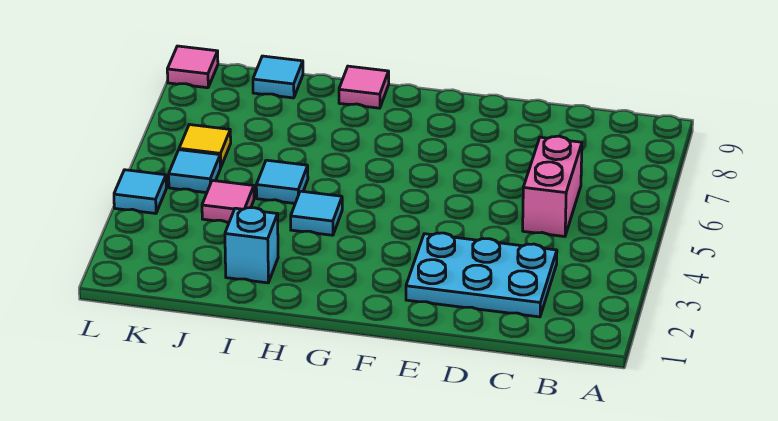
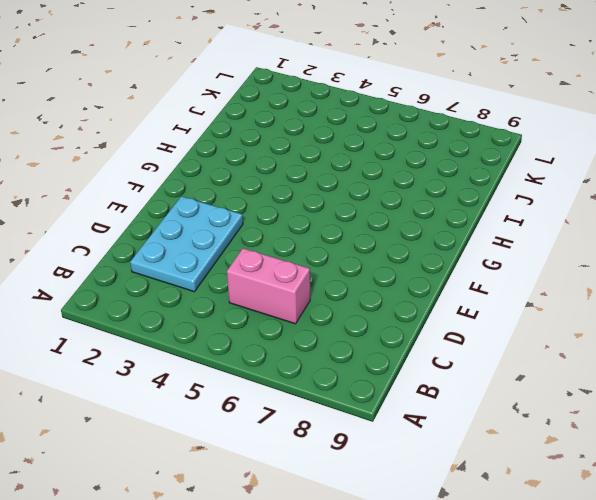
none -> cyan tile H4 level 1
none -> pink tile H9 level 1
none -> cyan brick I2 level 1

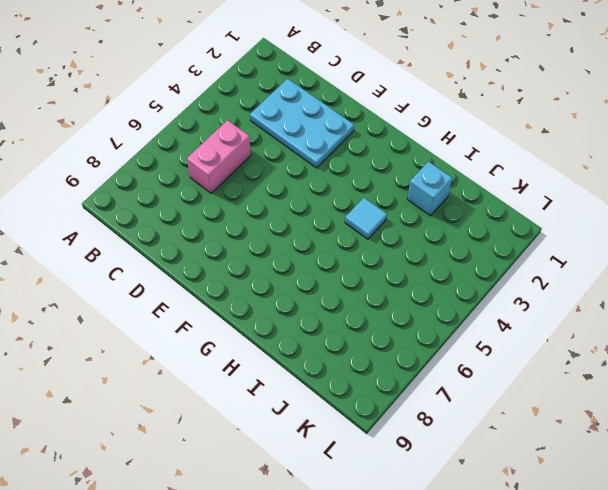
none -> pink tile H9 level 1
none -> cyan tile I5 level 1
none -> pink tile J4 level 1

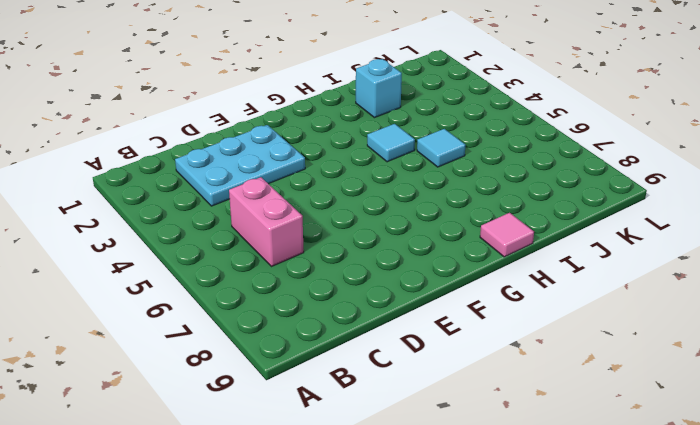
none -> pink tile J4 level 1
none -> cyan tile J9 level 1
none -> cyan tile K5 level 1

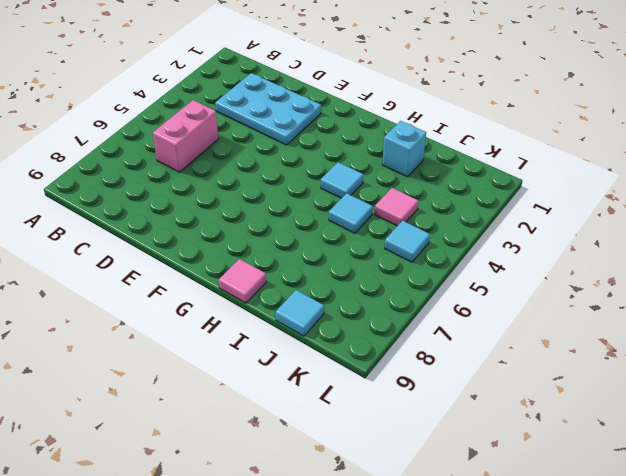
none -> yellow tile K6 level 1
none -> cyan tile L4 level 1
none -> pink tile L9 level 1

